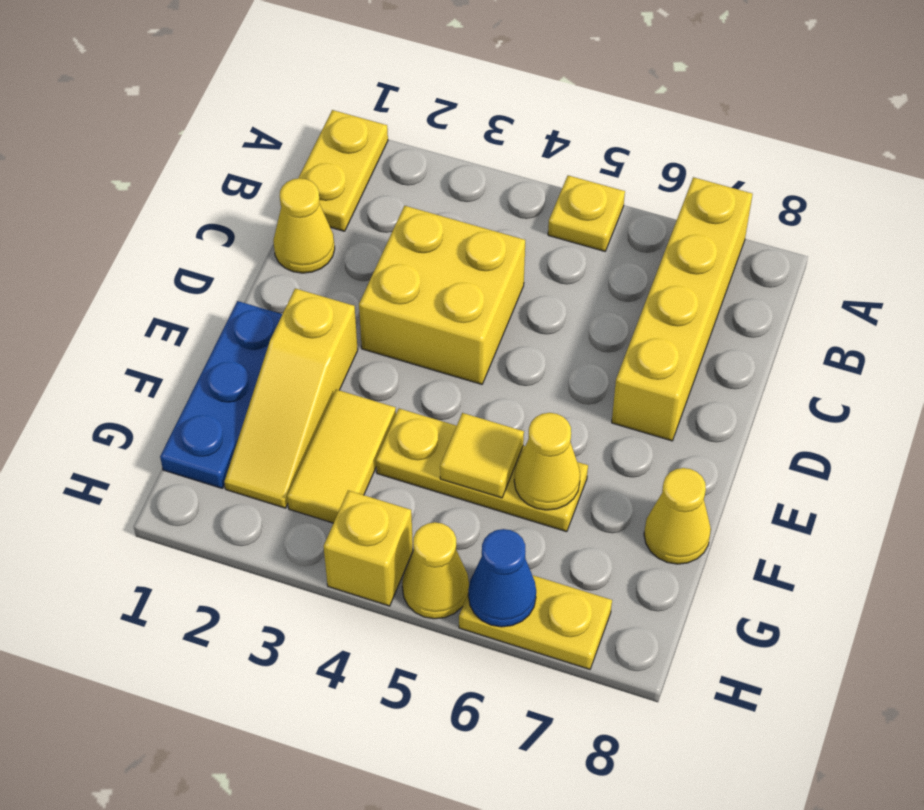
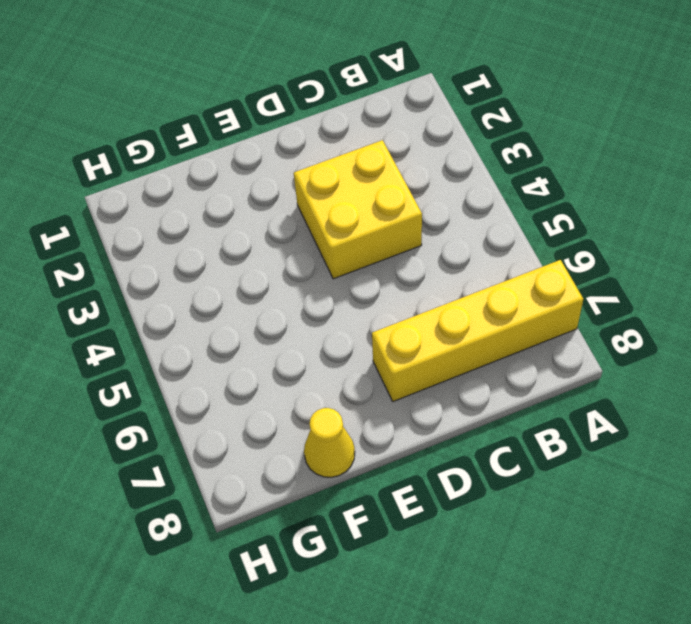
none -> yellow plate A1:B1 level 1
none -> yellow plate A5 level 1
none -> yellow cone C1 level 1

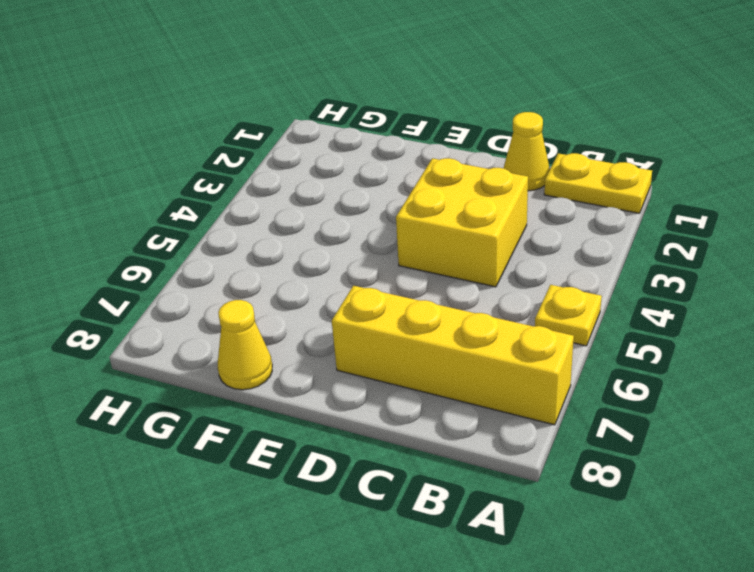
none -> blue plate E1:G1 level 1
none -> yellow slope E2:G2 level 1 top E
none -> yellow tile F3:G3 level 1

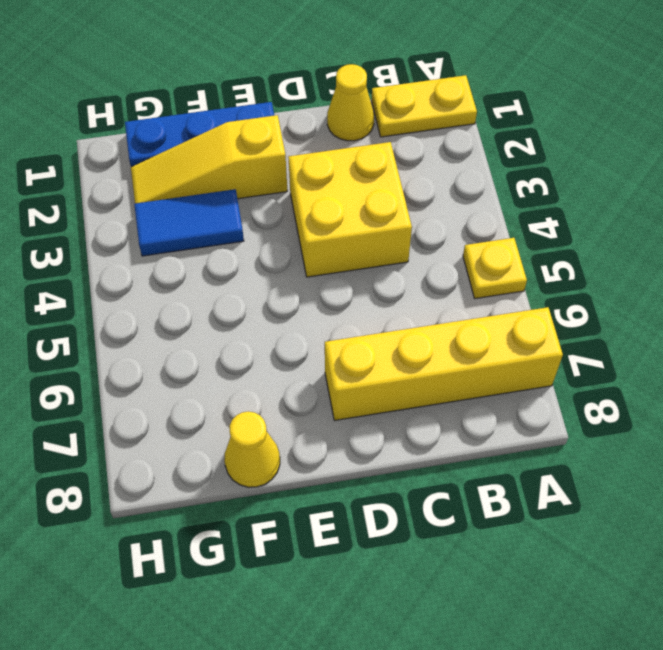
blue tile F3:G3 level 1 -> yellow tile F3:G3 level 1
none -> yellow plate F4:F6 level 1
none -> yellow brick H4 level 1
none -> yellow cone H5 level 1

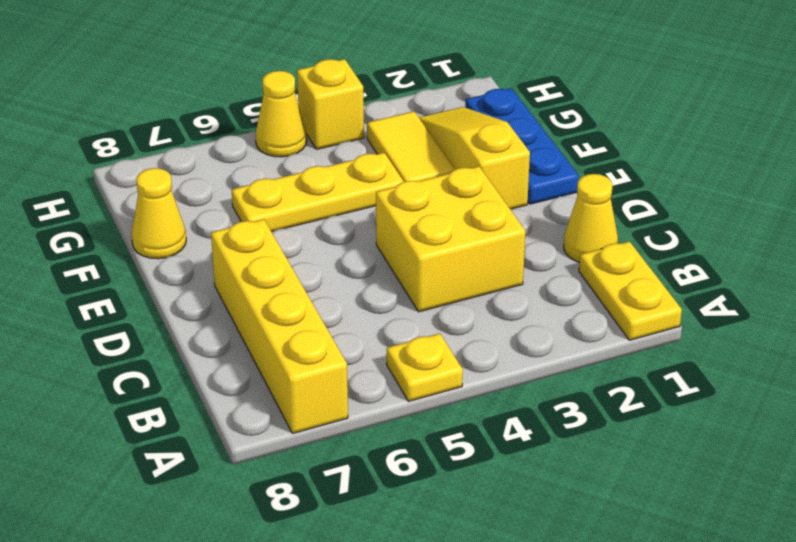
none -> yellow plate H6:H7 level 1
none -> yellow tile F5 level 2
none -> yellow cone F6 level 2

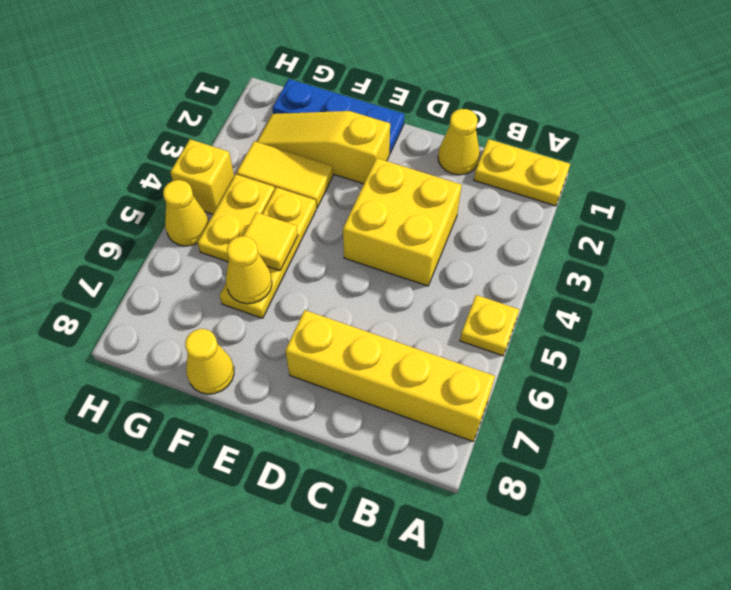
yellow plate G4:G5 level 1 -> yellow plate H6:H7 level 1
none -> blue cone H6 level 2

